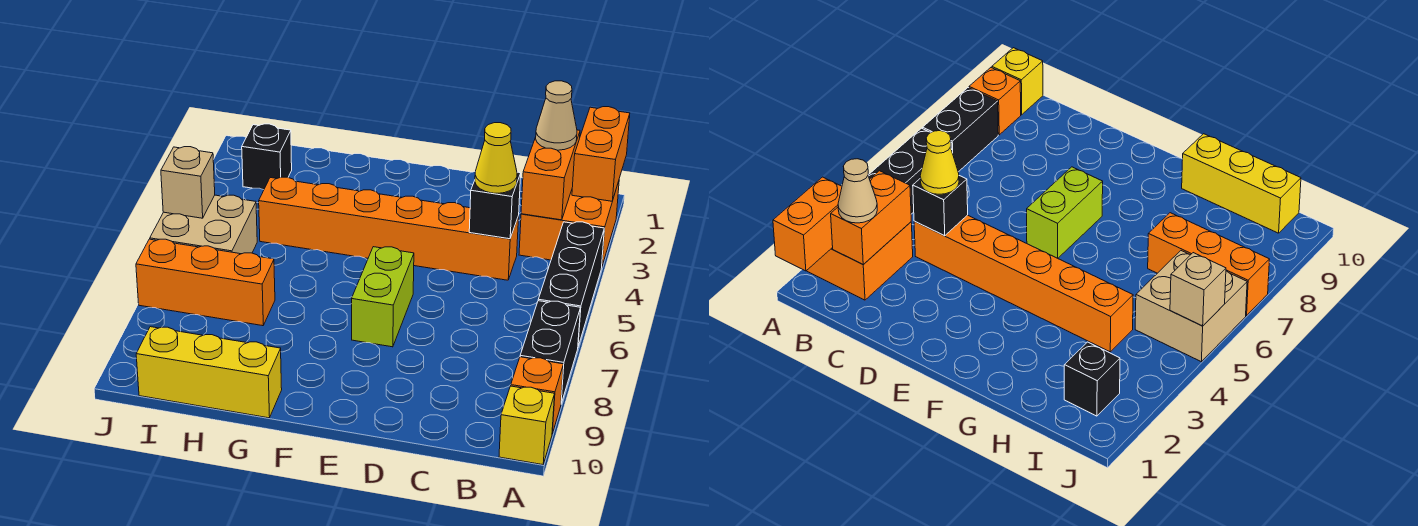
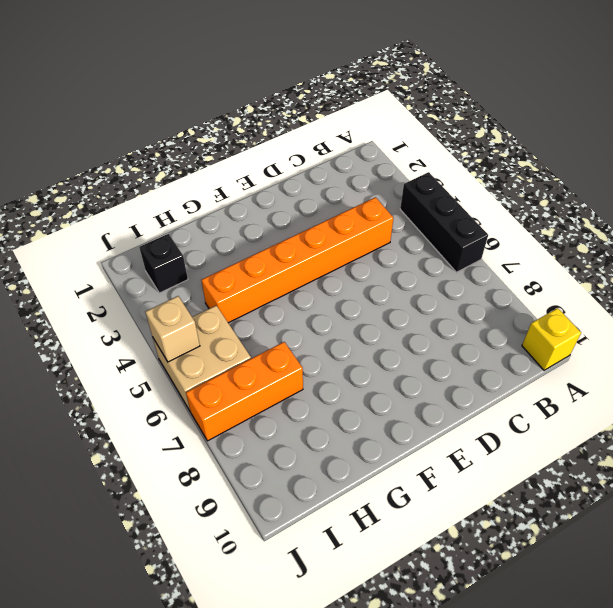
none -> orange brick A2:B3 level 1
none -> black brick A7:A8 level 1
none -> orange brick A9 level 1

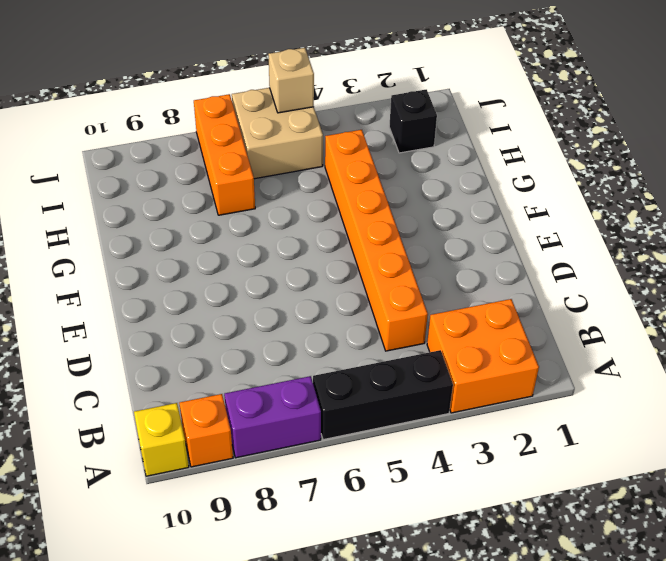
purple brick A7:A8 level 1 -> black brick A7:A8 level 1
none -> lime brick E6:E7 level 1
none -> yellow brick G10:I10 level 1
none -> orange brick A1:A2 level 2

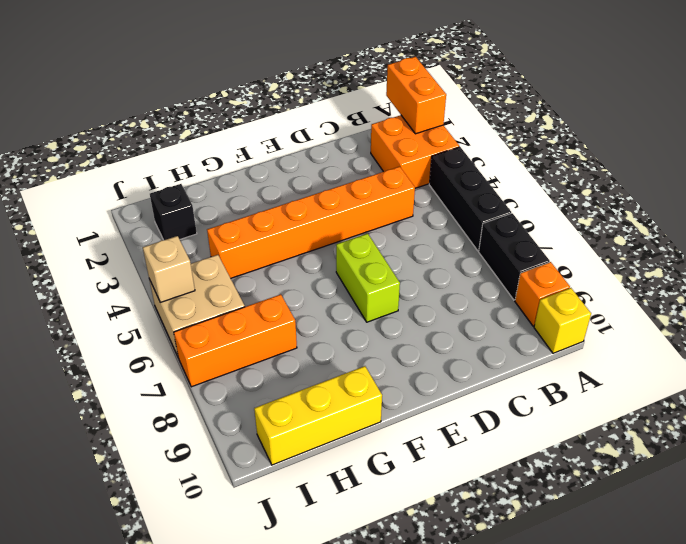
none -> orange brick B2:B3 level 2
none -> black brick C4 level 2
none -> tan cone B2 level 3

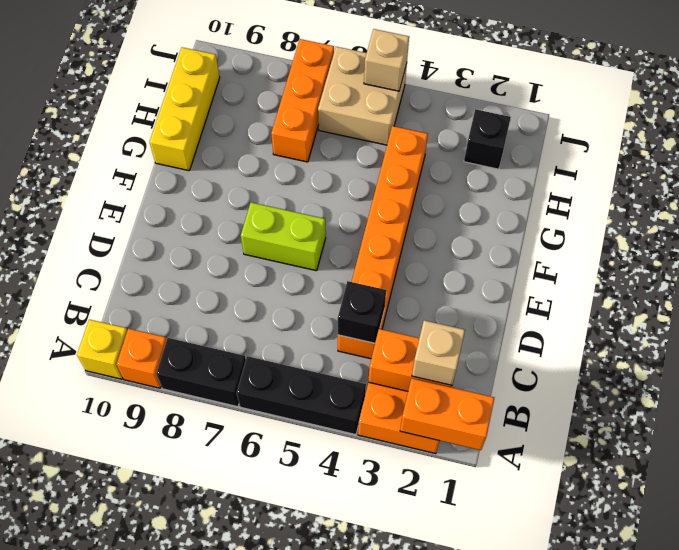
tan brick B2 level 3 -> tan cone B2 level 3
none -> yellow cone C4 level 3

